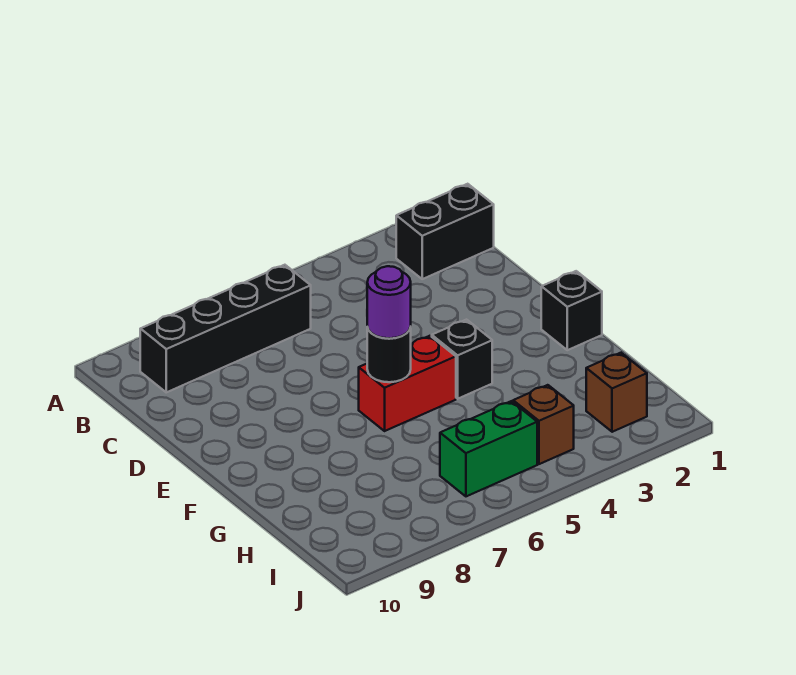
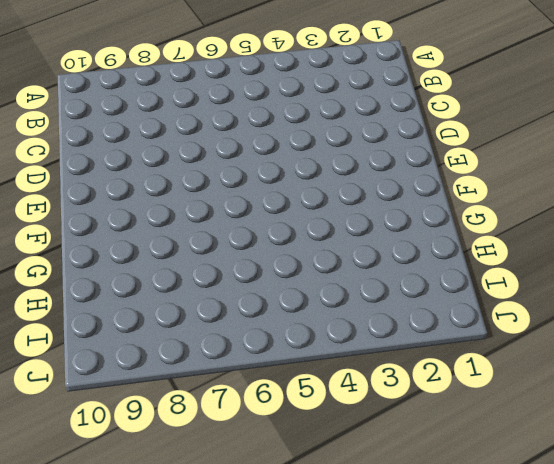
none -> black brick B1:B2 level 1
none -> black brick B6:B9 level 1

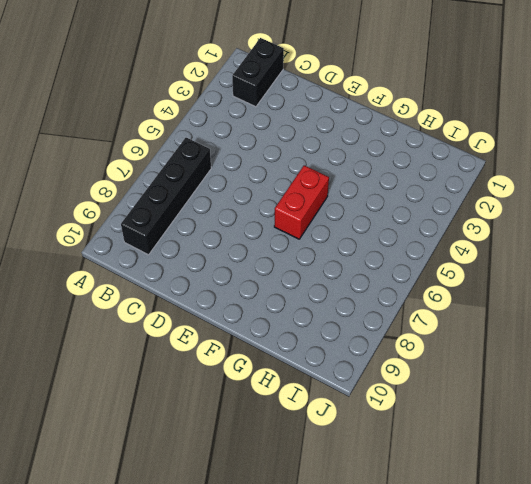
none -> black brick F1 level 1
none -> black brick F4 level 1

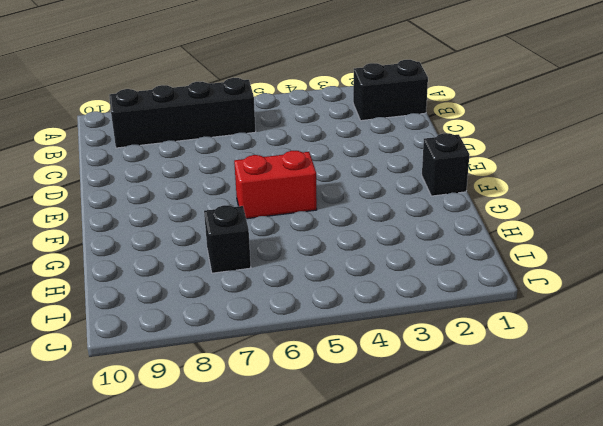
black brick H7 level 1 -> black brick F4 level 1
none -> brown brick I2 level 1
none -> brown brick I4 level 1

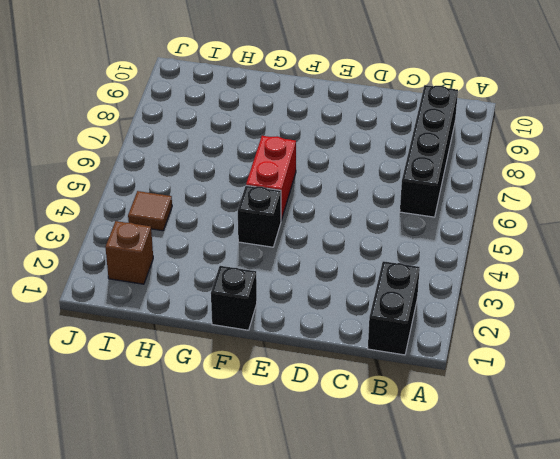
brown tile I4 level 1 -> brown brick I4 level 1
none -> green brick I5:I6 level 1
none -> black round brick F6 level 2

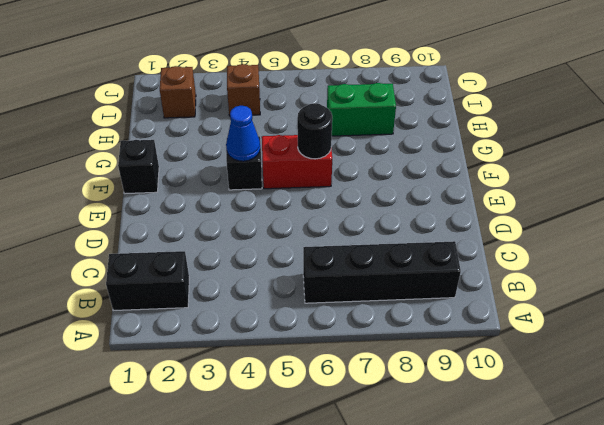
blue cone F4 level 2 -> none
green brick H7:H8 level 1 -> green brick I5:I6 level 1
none -> purple round brick F6 level 3

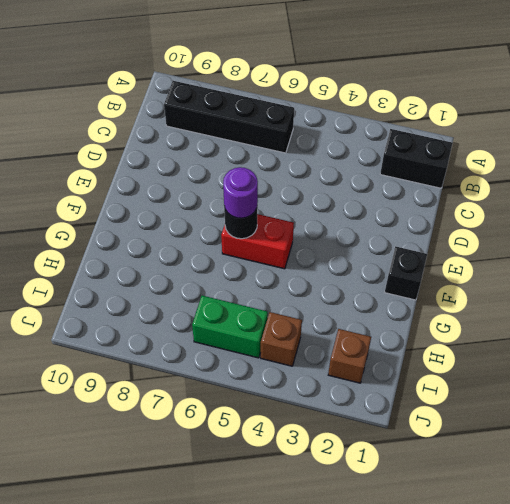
none -> black brick F4 level 1

